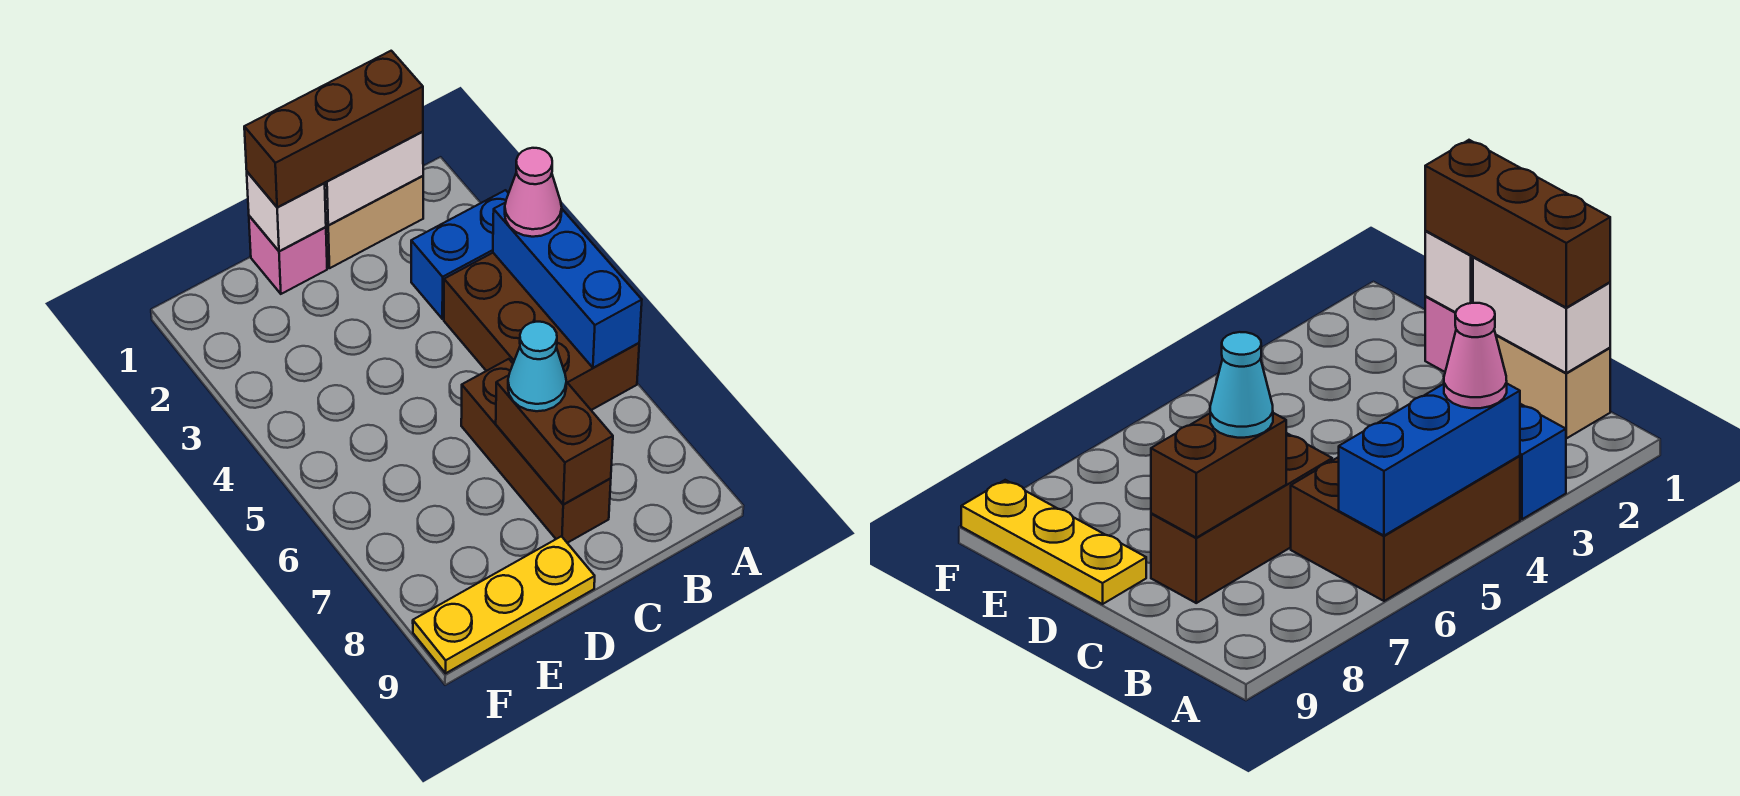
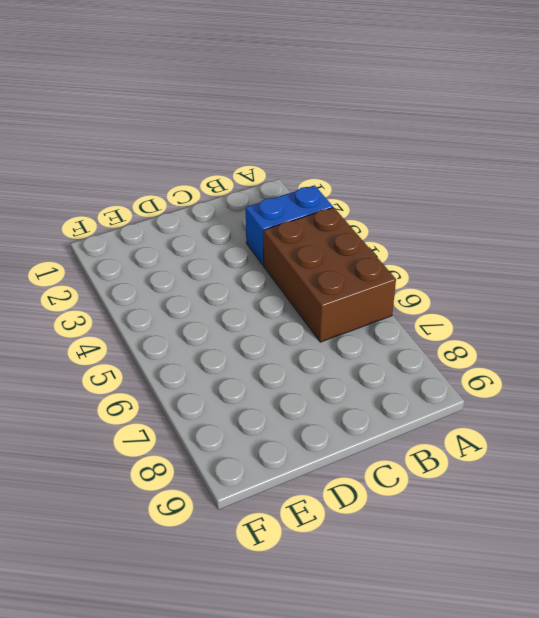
none -> tan brick B1:C1 level 1
none -> brown brick C6:C8 level 1
none -> pink brick D1 level 1

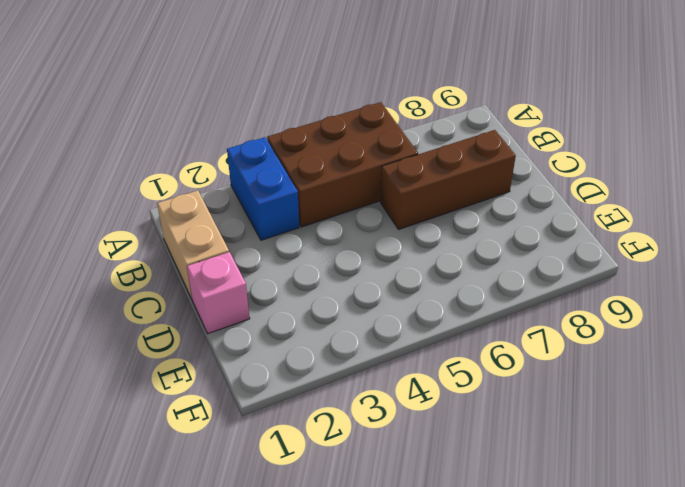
none -> yellow plate D9:F9 level 1
none -> blue brick A4:A6 level 2
none -> white brick B1:C1 level 2

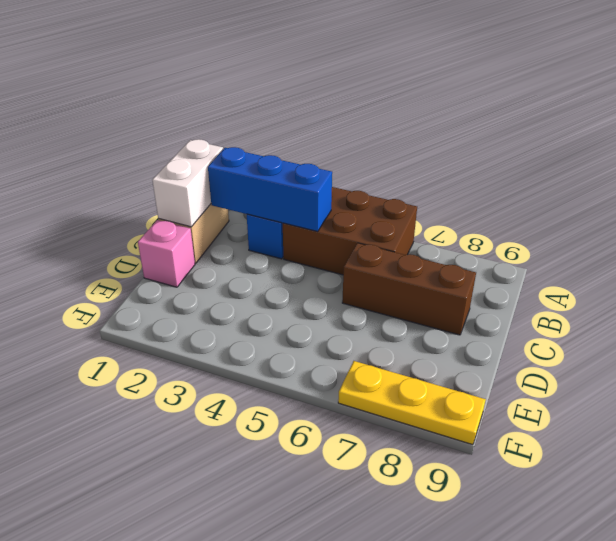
blue brick B2:B4 level 2 -> blue brick A4:A6 level 2
yellow plate F7:F9 level 1 -> yellow plate D9:F9 level 1
none -> brown brick C7:C8 level 2
none -> white brick D1 level 2
none -> pink cone A4 level 3

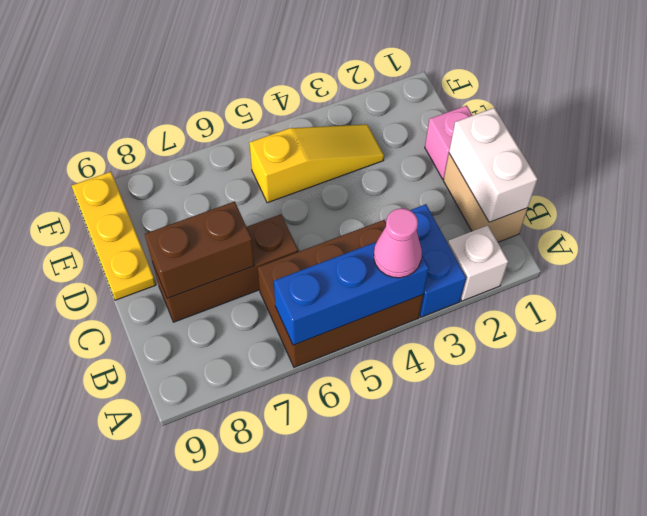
white brick A2 level 1 -> white brick D1 level 2
yellow slope E3:E5 level 1 top 5 -> none
none -> brown brick B1:D1 level 3
none -> cyan cone C7 level 3

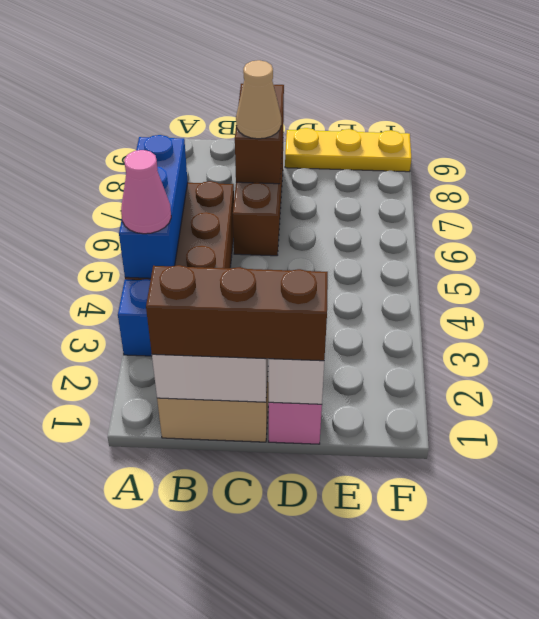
tan cone C7 level 3 -> cyan cone C7 level 3

